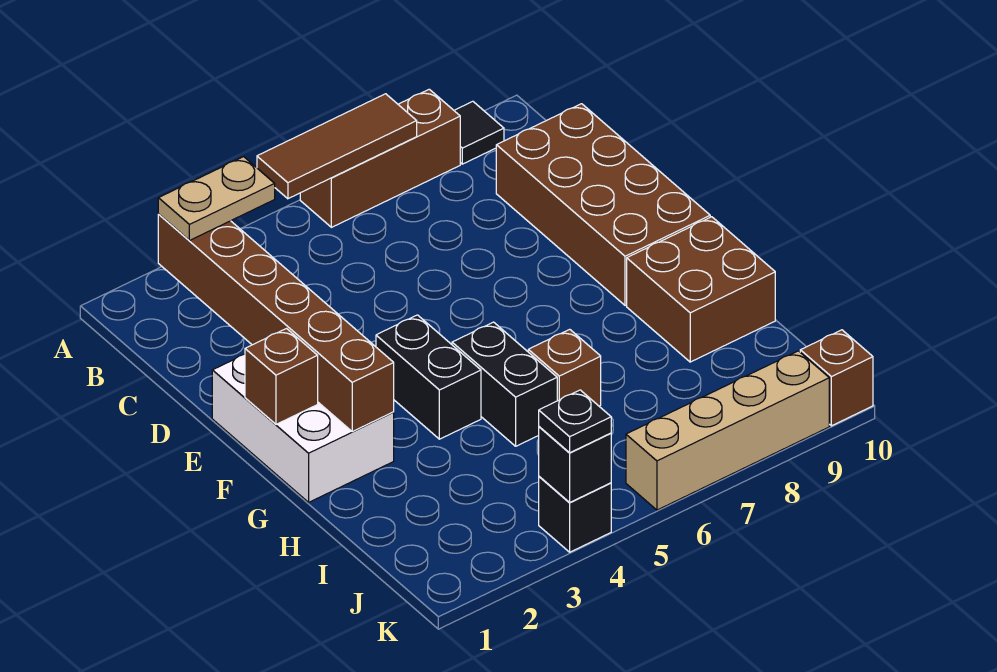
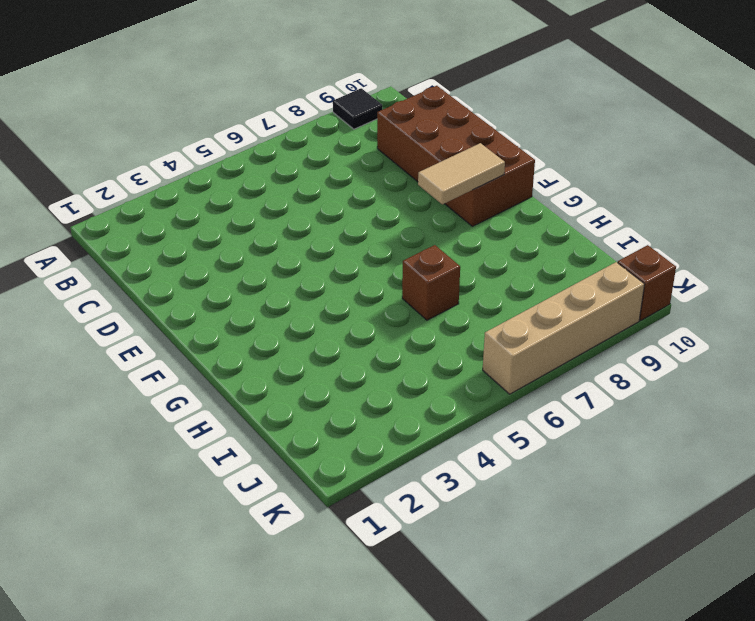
tan tile F8:F9 level 2 -> none
none -> brown brick A6:A8 level 1
none -> white brick E1:G2 level 1
none -> black brick F4:G4 level 1

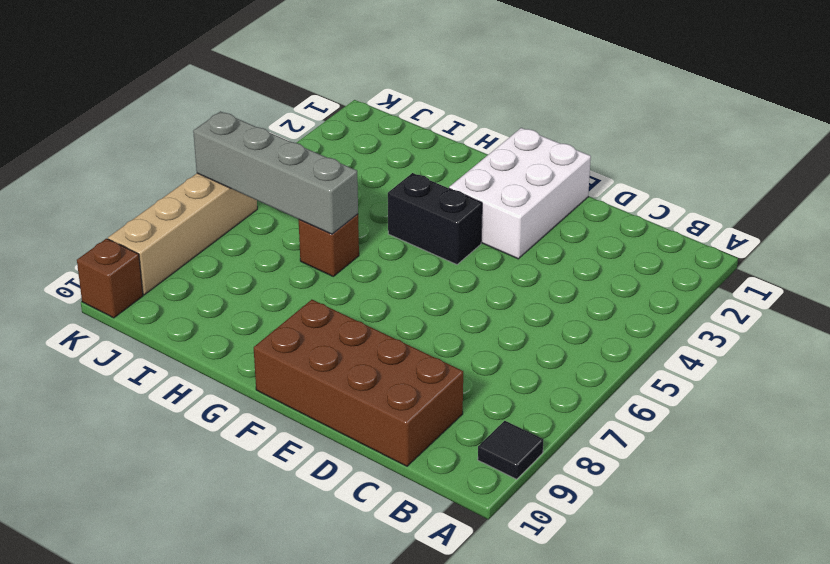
white brick E1:F3 level 1 -> white brick E1:G2 level 1
grey brick H6:K6 level 2 -> none
none -> brown brick A6:A8 level 1
none -> black brick G5:H5 level 1
none -> brown brick G9:H10 level 1

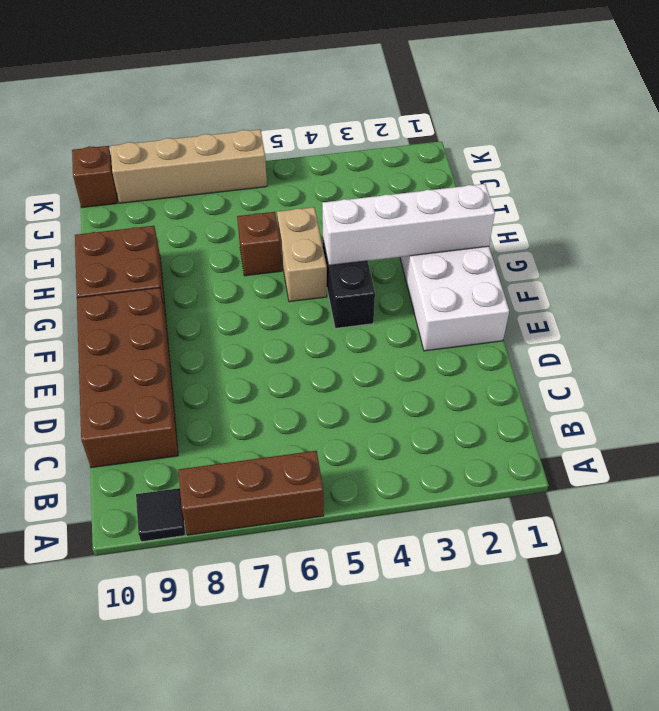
white brick G1:G4 level 2 -> brown brick B2:G2 level 2
tan brick G5:H5 level 1 -> black brick G5:H5 level 1
none -> black brick K4 level 1
none -> brown tile A5:A7 level 2
none -> brown brick F1 level 2

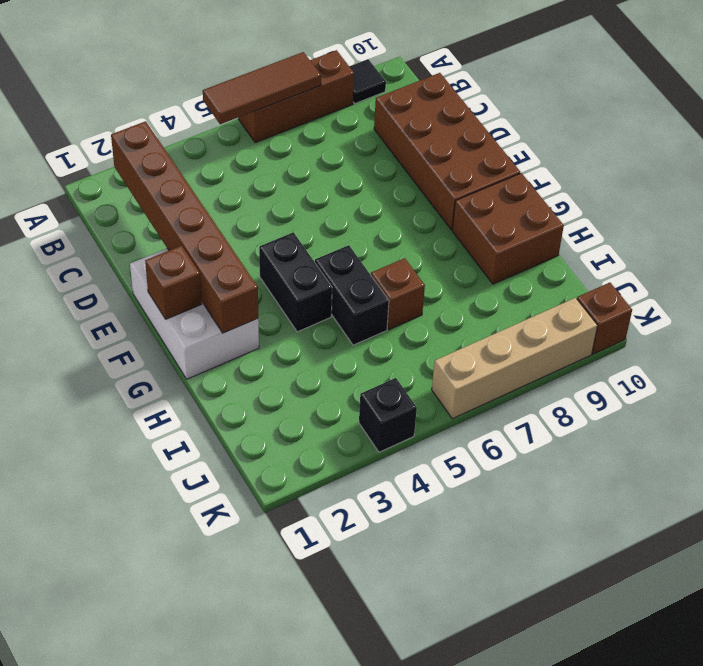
none -> black brick K4 level 2
none -> tan plate B2:B3 level 3
none -> black plate K4 level 3

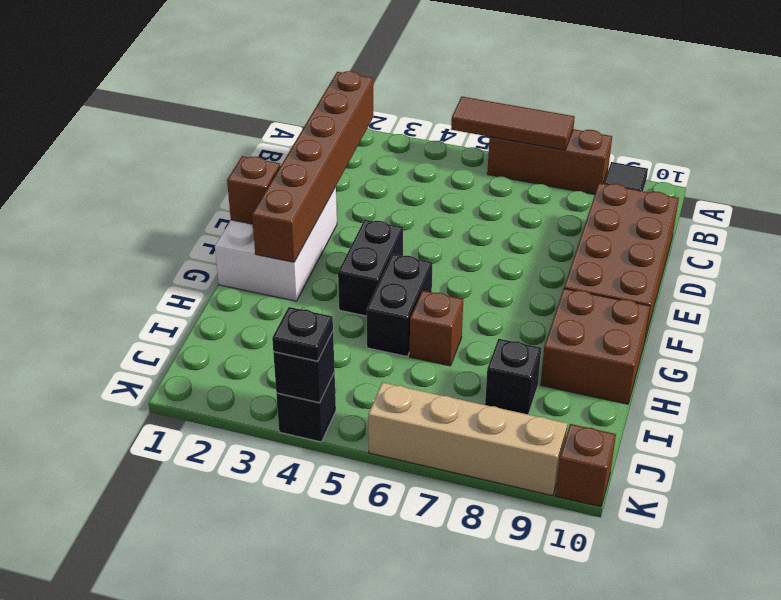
black brick I8 level 1 -> none
none -> tan plate B2:B3 level 3

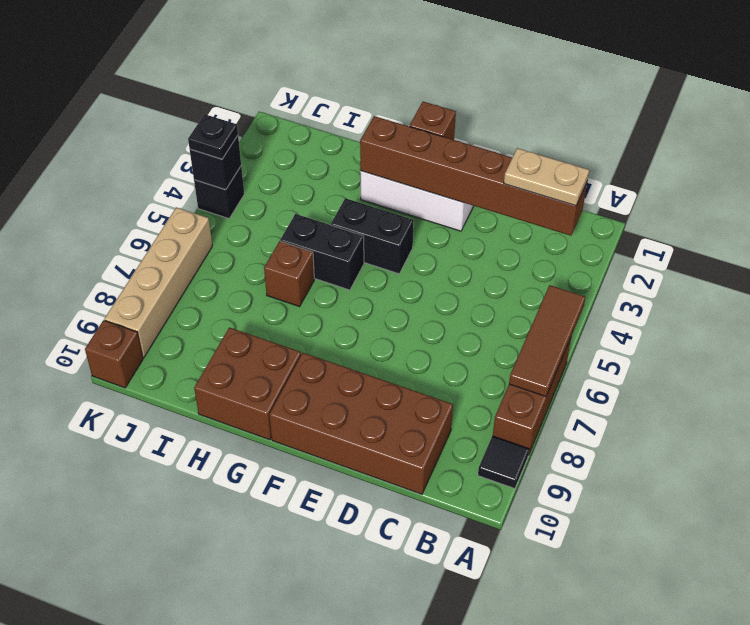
tan plate B2:C2 level 3 -> tan plate B2:B3 level 3

